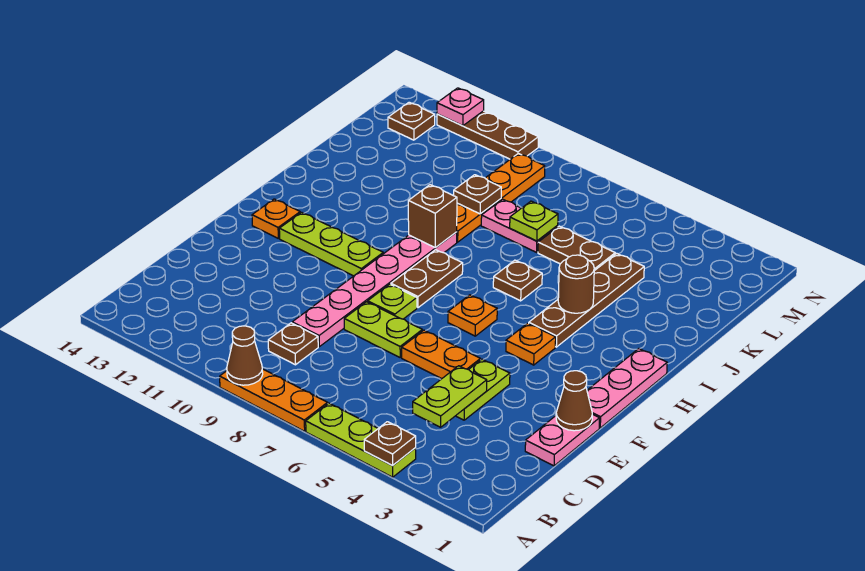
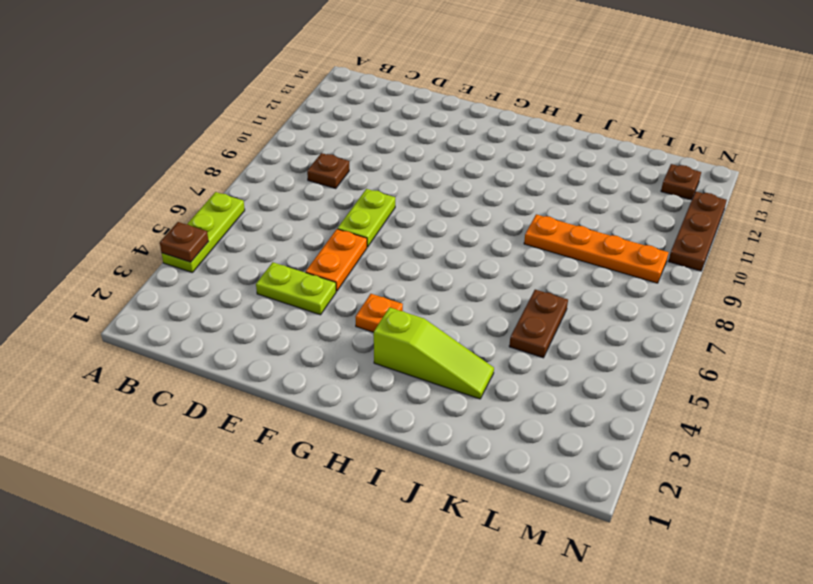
lime slope H3:J3 level 1 top H -> none
none -> orange plate A7:A9 level 1
none -> pink plate D1:E1 level 1
none -> pink plate D9:I9 level 1
none -> pink plate F1:H1 level 1

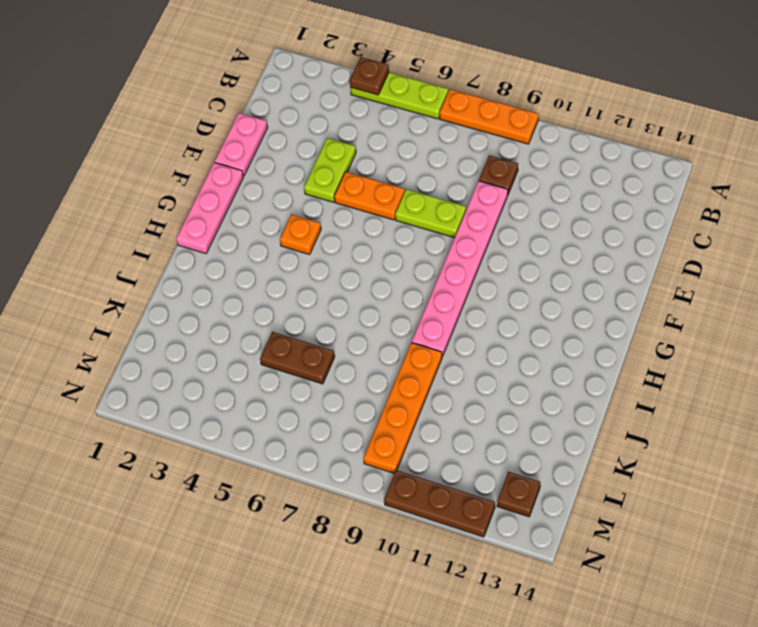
none -> lime plate F8 level 1
none -> orange plate G6 level 1
none -> brown plate G8:H8 level 1
none -> lime plate G10:G12 level 1

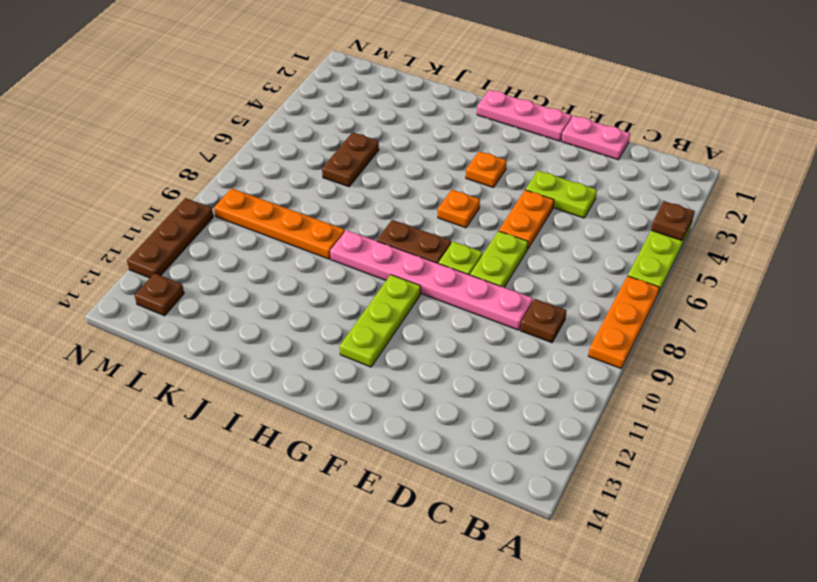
none -> orange plate G13 level 1
none -> brown plate H4:K4 level 1
none -> brown plate I6 level 1
none -> pink plate K7:K8 level 1

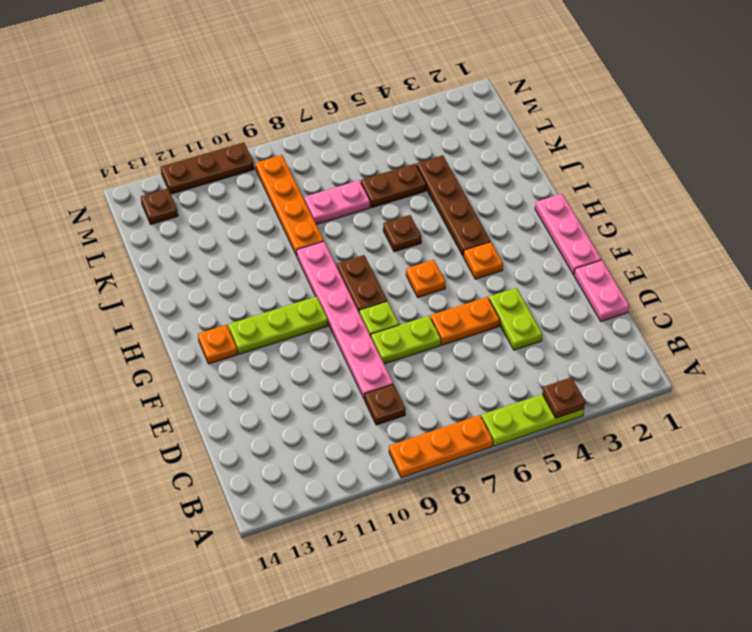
none -> brown cone A9 level 2
none -> lime plate C4:D4 level 2
none -> brown cone E1 level 2
none -> brown round brick I4 level 2

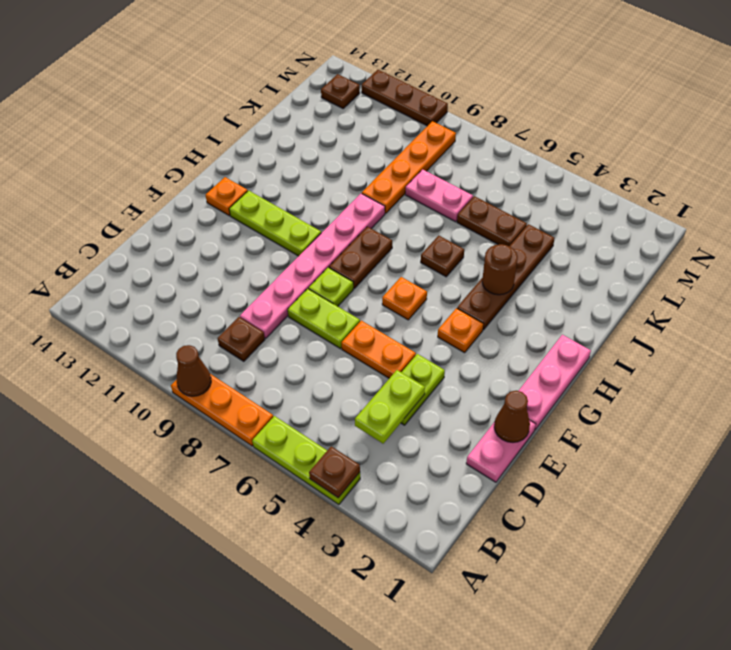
none -> brown brick I9 level 2
none -> lime plate K7 level 2
none -> brown plate K9 level 2
none -> pink plate N12 level 2

